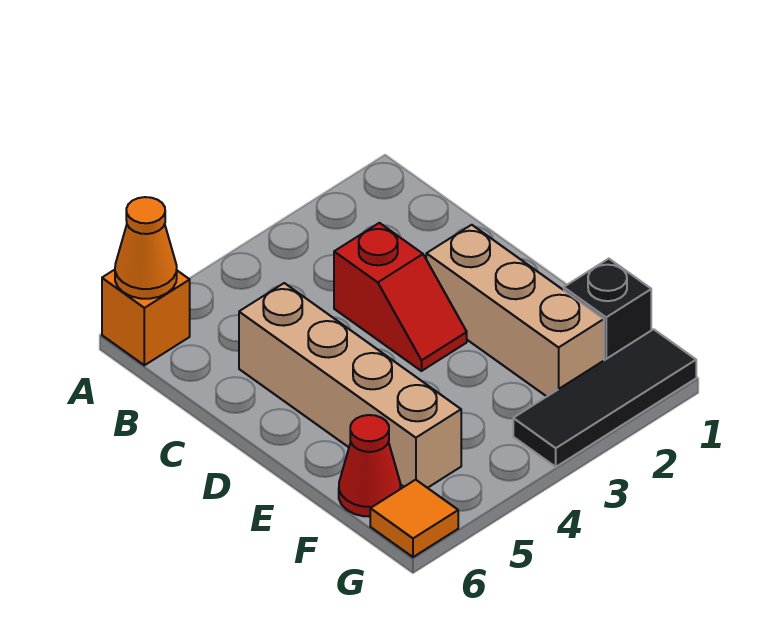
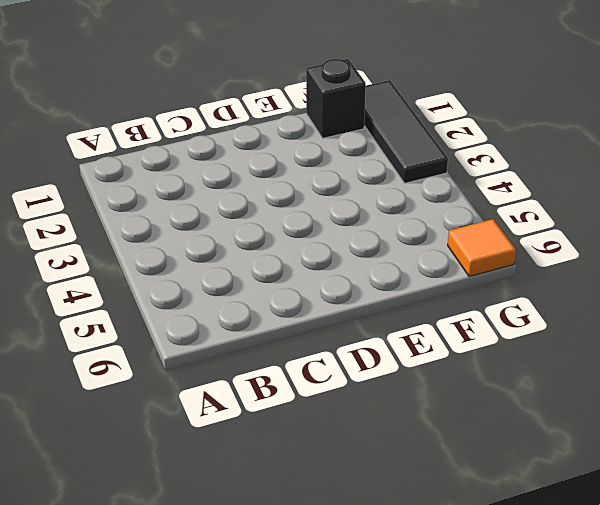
none -> orange brick A6 level 1
none -> red slope C3:D3 level 1 top C

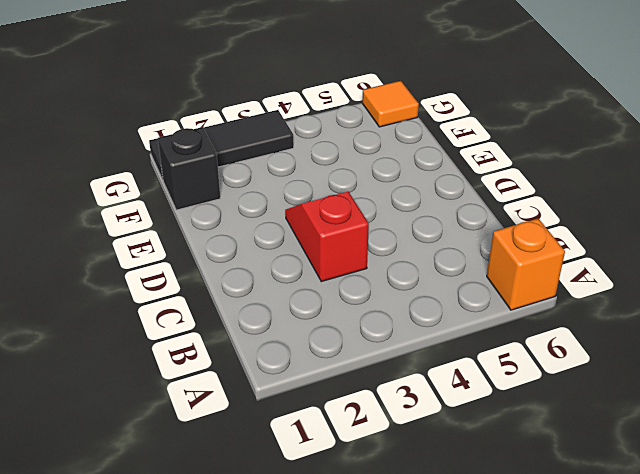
none -> tan brick C5:F5 level 1
none -> tan brick D2:F2 level 1

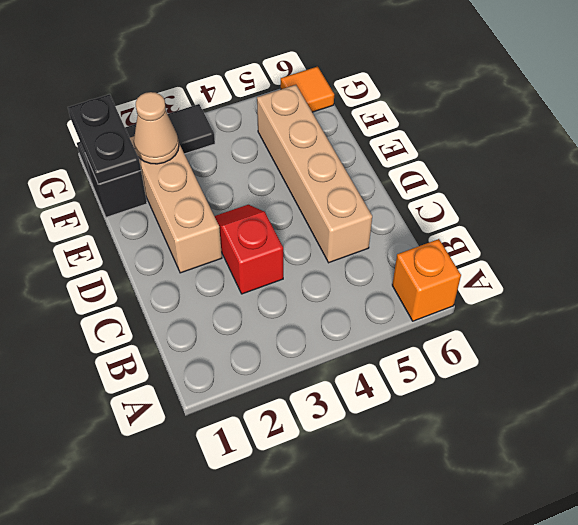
black plate F1:G1 level 2 -> none
tan cone F2 level 2 -> none
none -> red cone F6 level 1
none -> orange cone A6 level 2

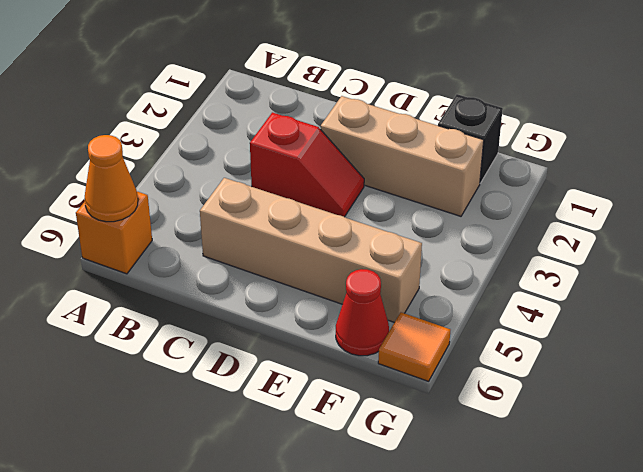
none -> black tile G1:G3 level 1

